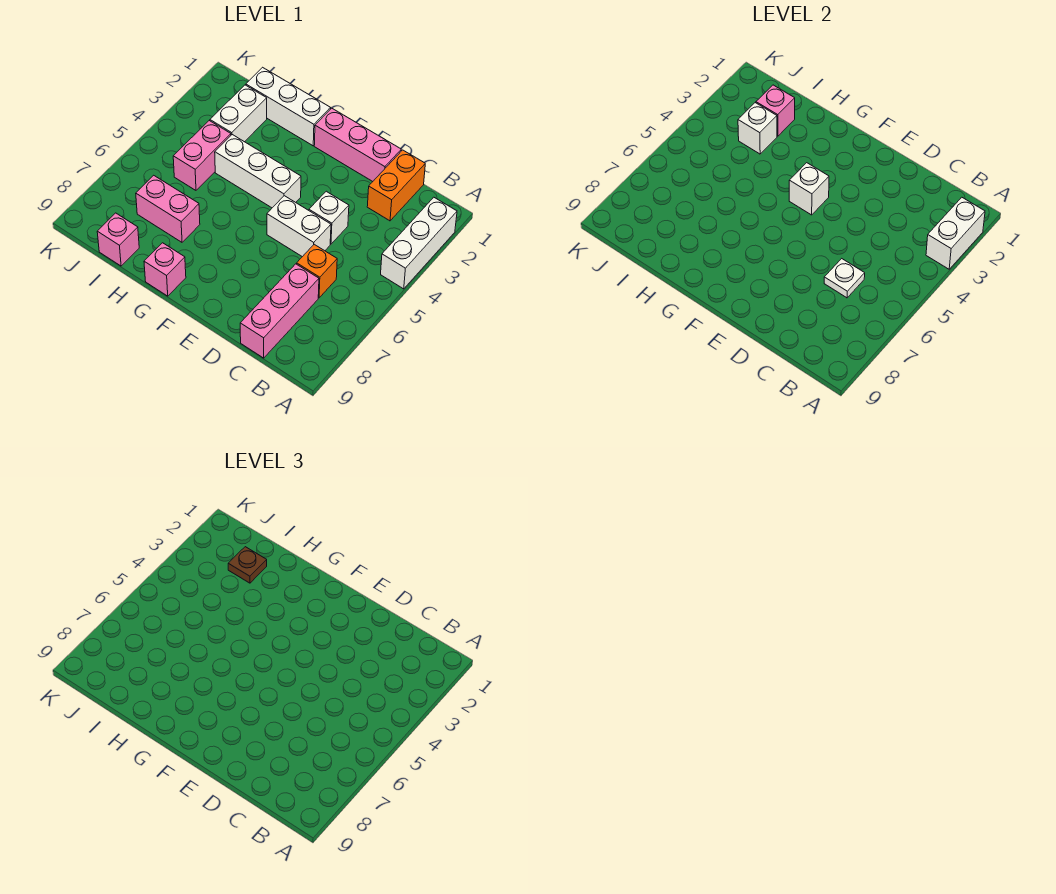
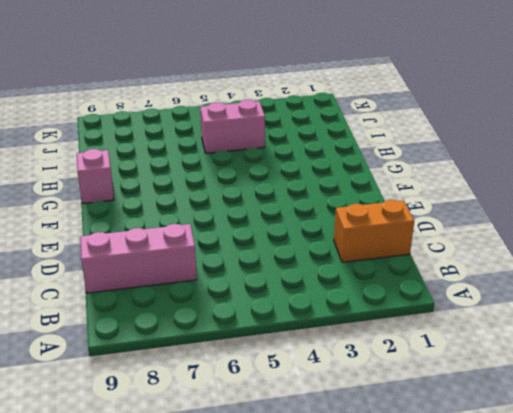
none -> white brick A2:A4 level 1
none -> orange brick C6 level 1
none -> pink brick D1:F1 level 1

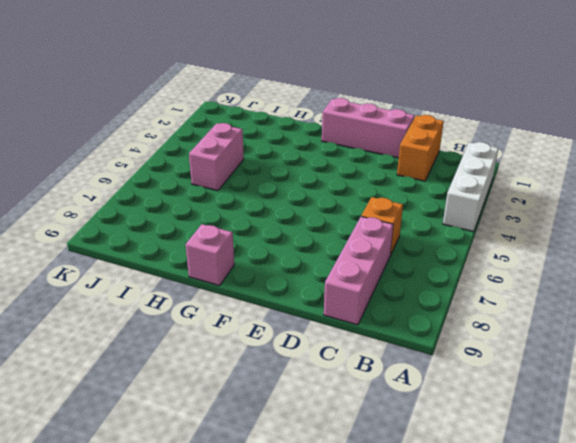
none -> white brick D4 level 1
none -> white brick D5:E5 level 1
none -> white brick F4:H4 level 1

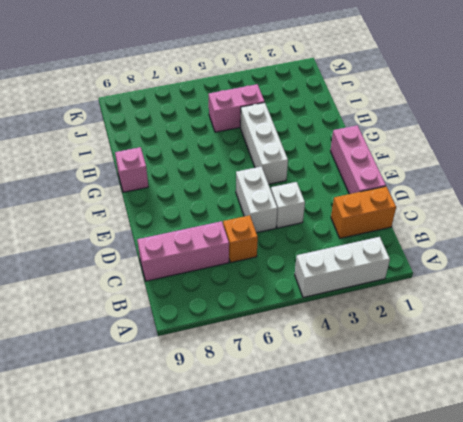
none -> white brick G1:I1 level 1
none -> pink brick H7:I7 level 1
none -> white brick I2:I3 level 1

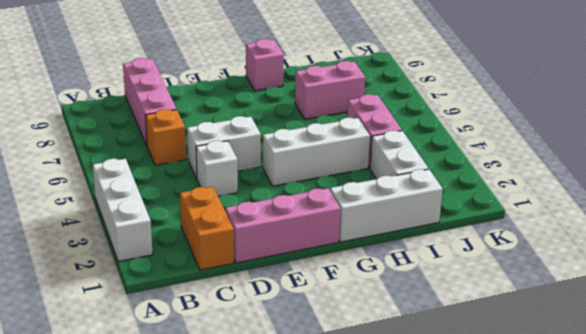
none -> pink brick I9 level 1
none -> white brick A2:A3 level 2
none -> white plate C6 level 2

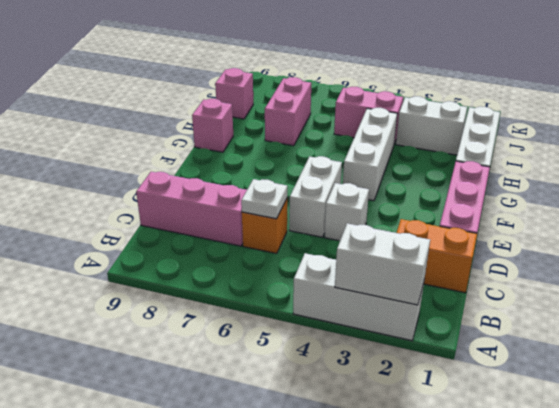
none -> white brick F4 level 2
none -> pink brick I2 level 2
none -> white brick I3 level 2

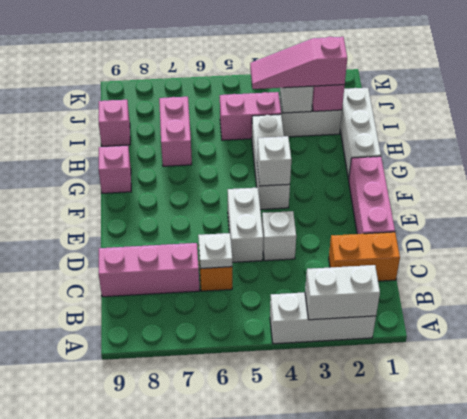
pink slope I2:I4 level 3 top 2 -> brown plate I2 level 3

